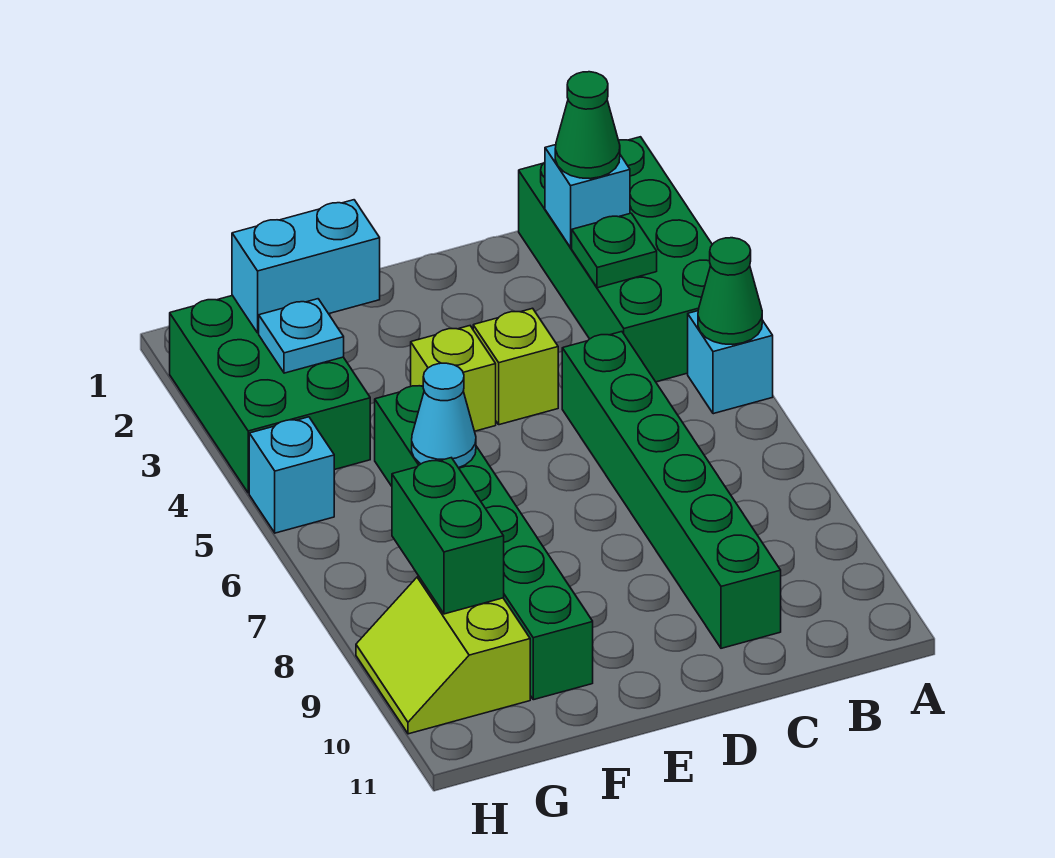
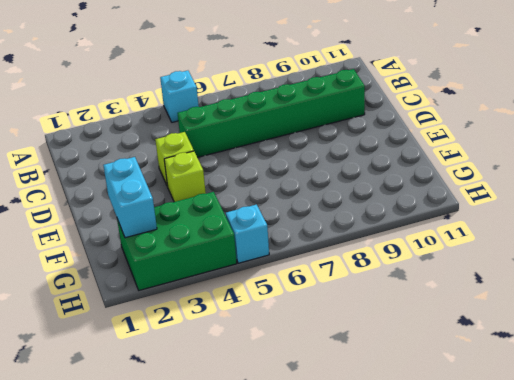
none -> green brick A1:B4 level 1
none -> green brick F5:F10 level 1
none -> lime slope G9:H10 level 1 top G

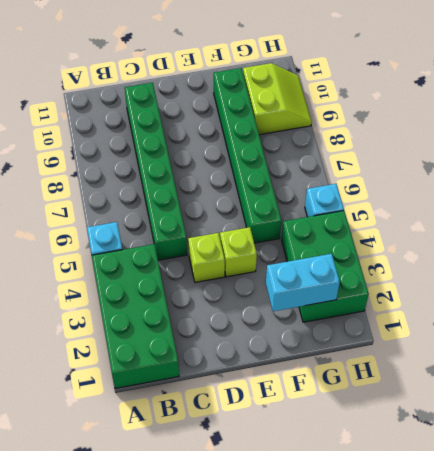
none -> green cone A5 level 2
none -> cyan brick B2 level 2
none -> green plate B3 level 2

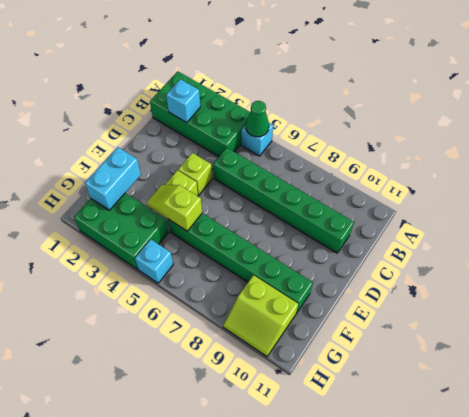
lime slope F4:F5 level 2 top 5 -> none
none -> green plate B3 level 2
none -> cyan cone F6 level 2
none -> cyan plate G3 level 2

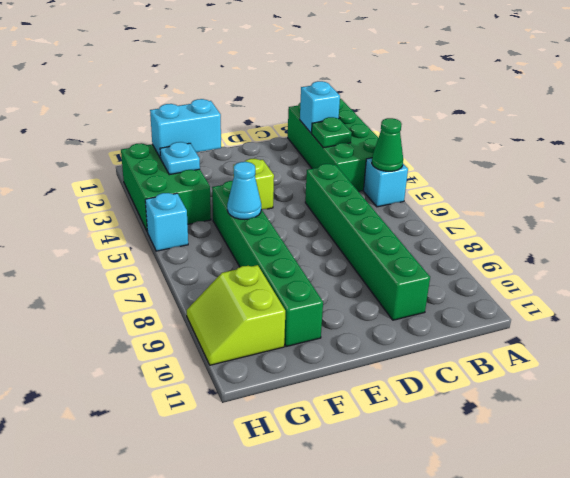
none -> lime brick D4 level 1
none -> green brick G8:G9 level 2
none -> green cone B2 level 3

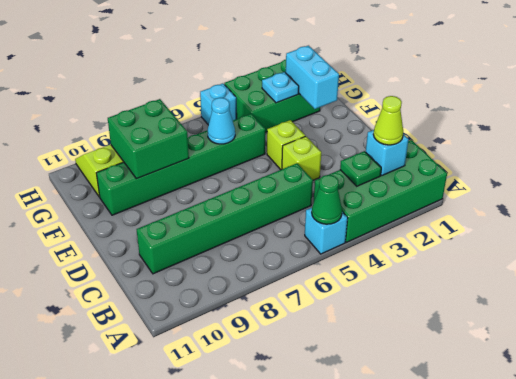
lime cone B2 level 3 -> green cone B2 level 3
green brick F8:G9 level 2 -> green brick G8:G9 level 2

